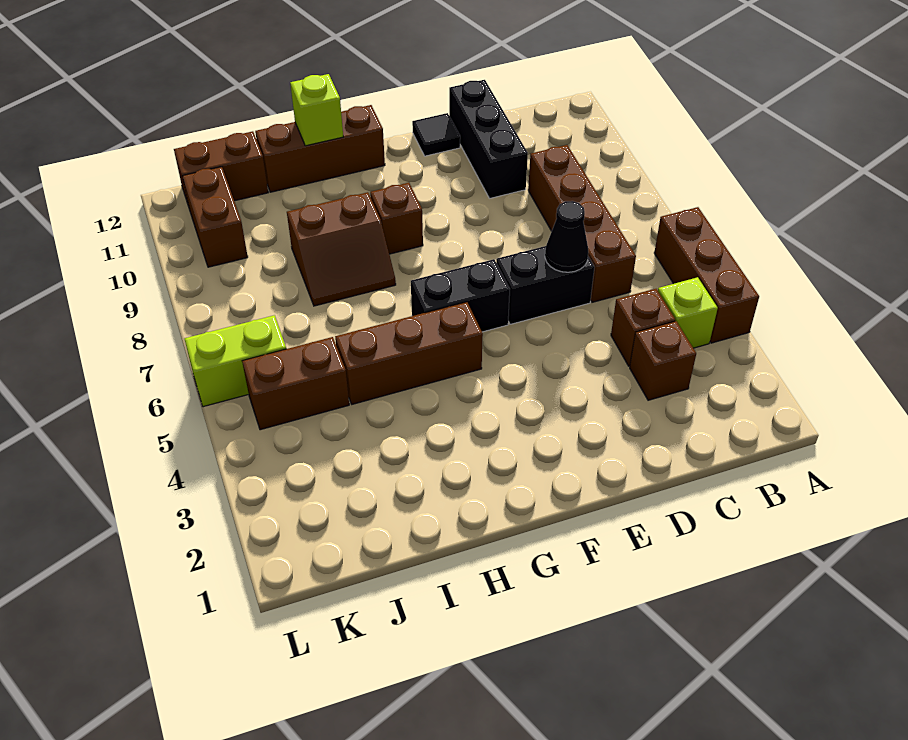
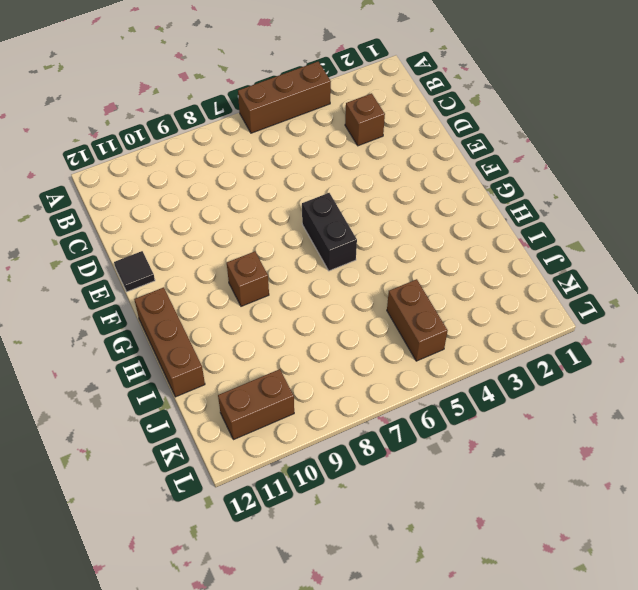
none -> lime brick B4 level 1
none -> brown brick C4 level 1
none -> brown brick C6:C9 level 1

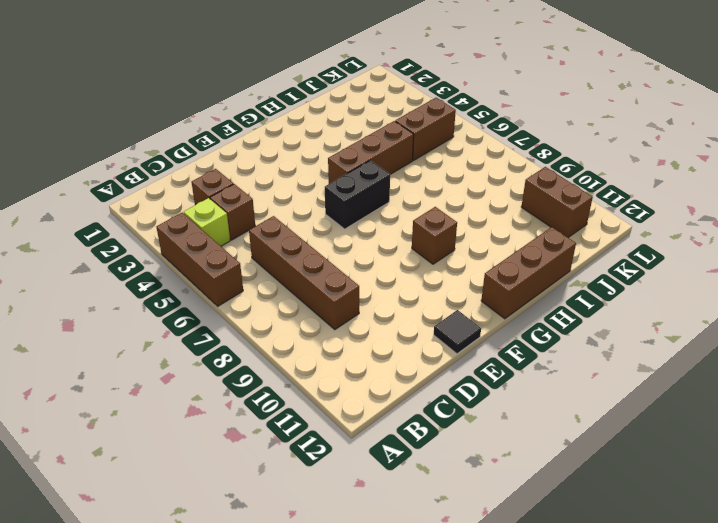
none -> black brick D6:E6 level 1
none -> black brick D10:D12 level 1
none -> brown slope H8:I9 level 1 top 9

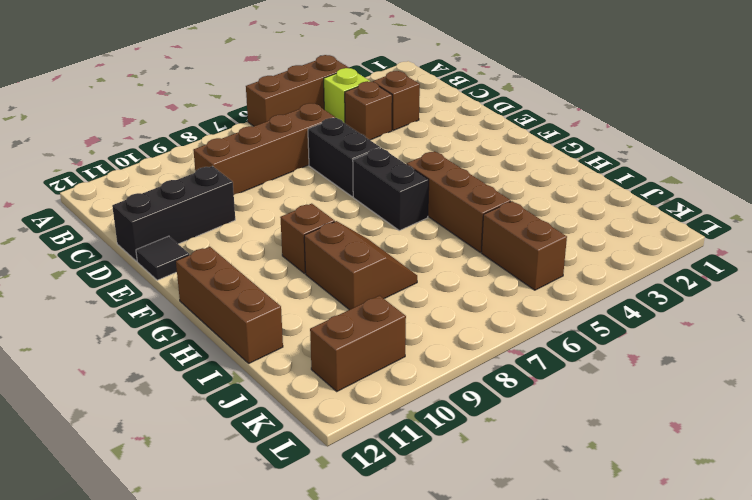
none -> brown brick J12:K12 level 1
none -> lime brick K6:L6 level 1
none -> black cone D6 level 2

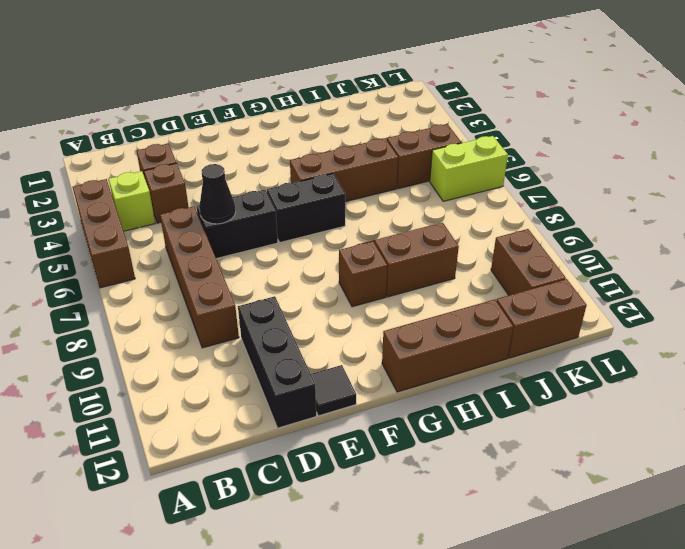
none -> lime brick H12 level 2

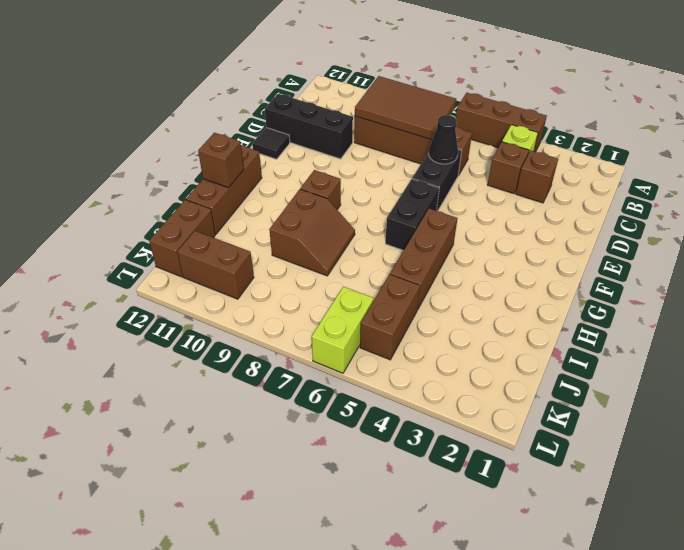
brown tile B7:C9 level 2 -> none
brown brick H12 level 2 -> lime brick H12 level 2

